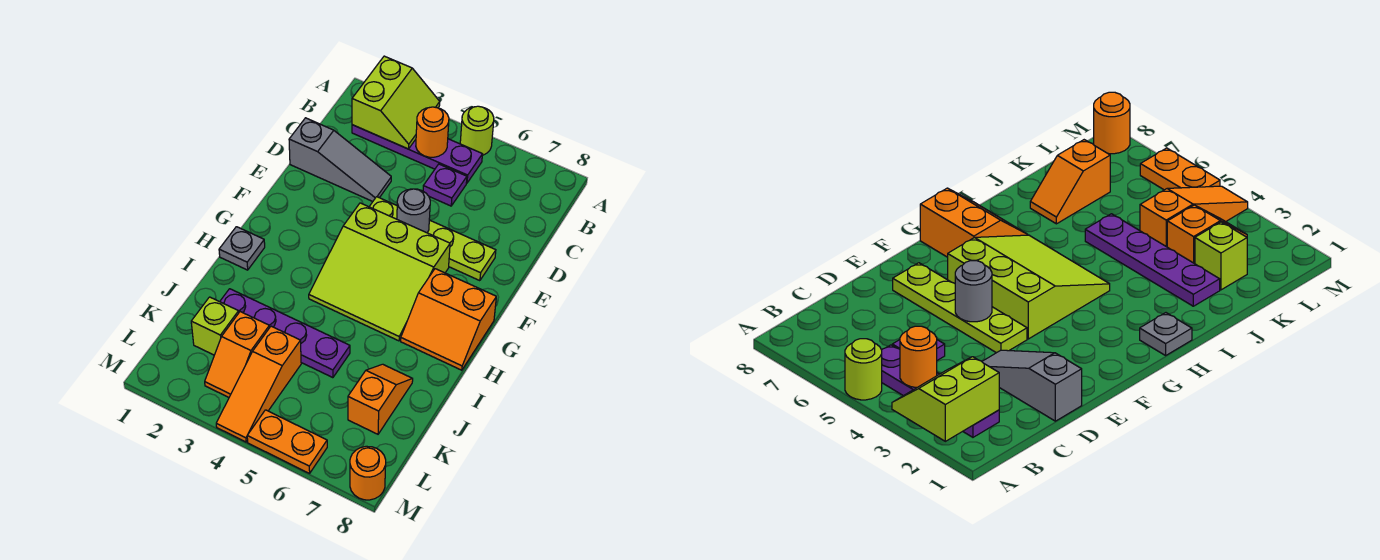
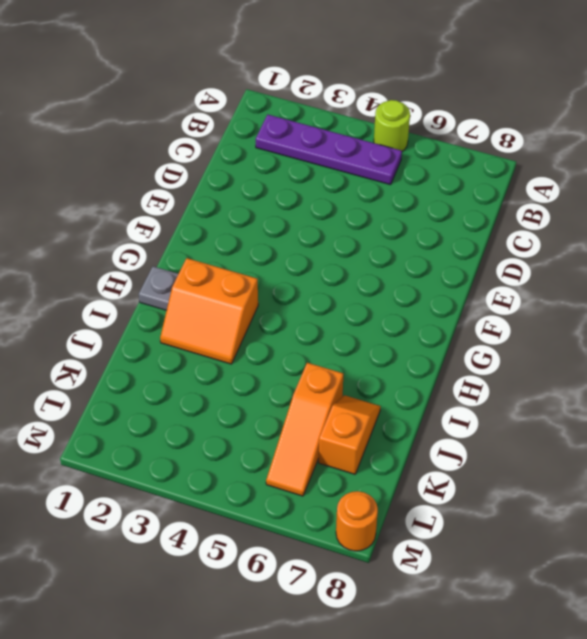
orange slope H2:I3 level 1 top H -> orange slope G7:H8 level 1 top G
orange slope J6:L6 level 1 top J -> orange slope K4:M4 level 1 top K
none -> purple plate C5 level 1
none -> grey slope D1:D3 level 1 top 1
none -> lime plate E4:E7 level 1

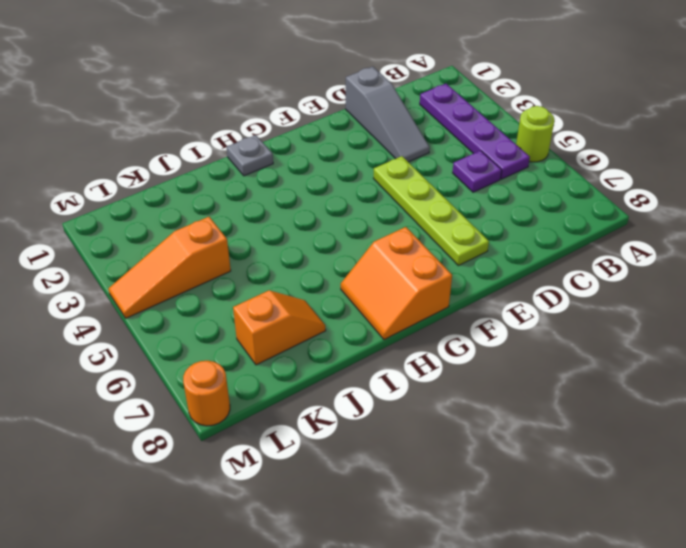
none -> lime slope F4:H6 level 1 top F
none -> purple plate J2:J5 level 1
none -> lime brick K2 level 1

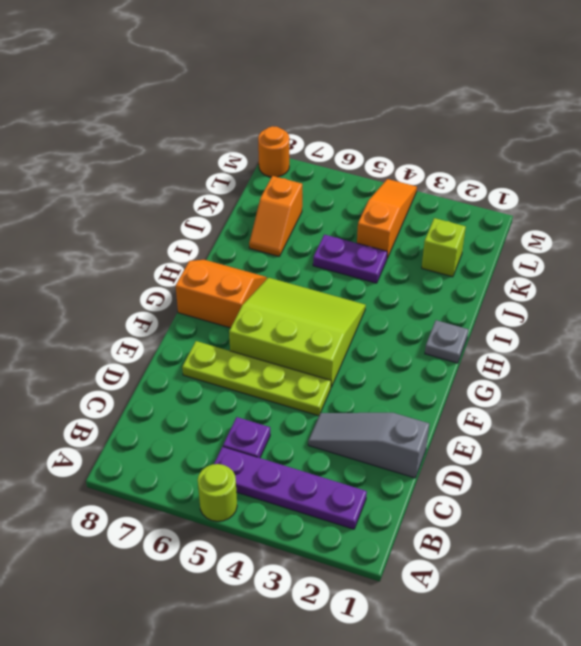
purple plate J4:J5 level 1 -> purple plate J2:J5 level 1
none -> orange slope K3:L3 level 1 top K
none -> orange plate M5:M6 level 1
none -> lime slope A2:B3 level 2 top 2

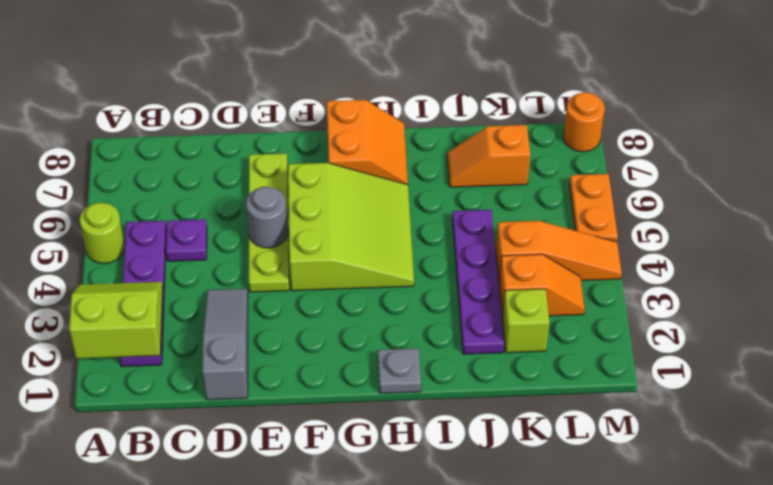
none -> orange round brick B4 level 2

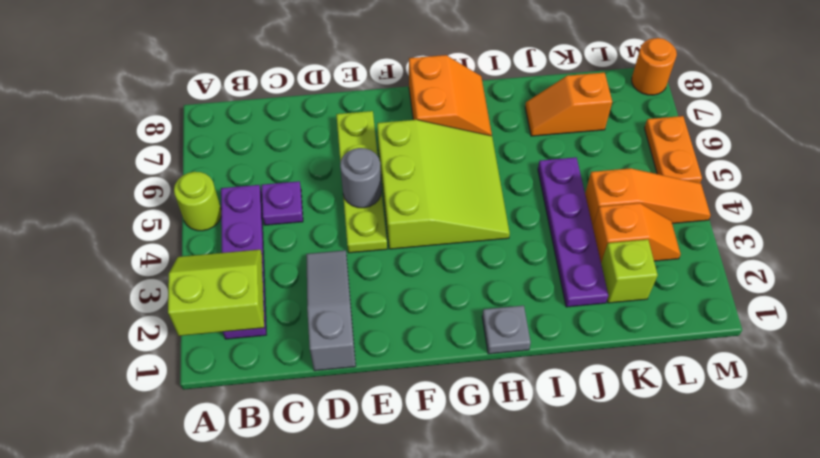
none -> orange round brick B4 level 2

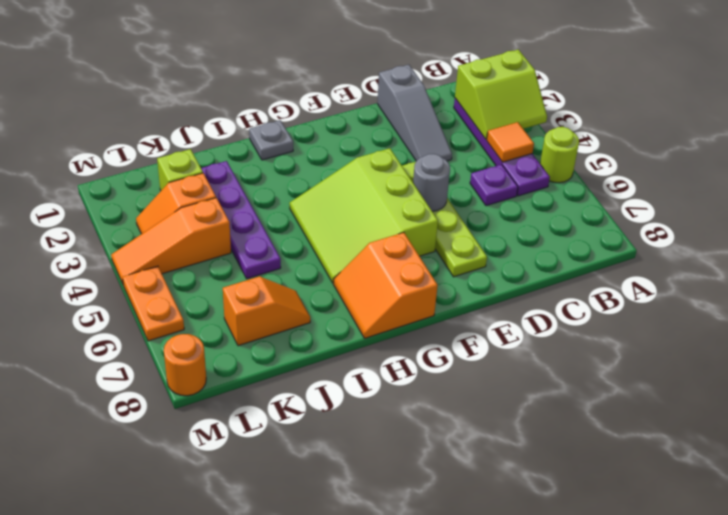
orange tile B4 level 2 -> orange round brick B4 level 2

